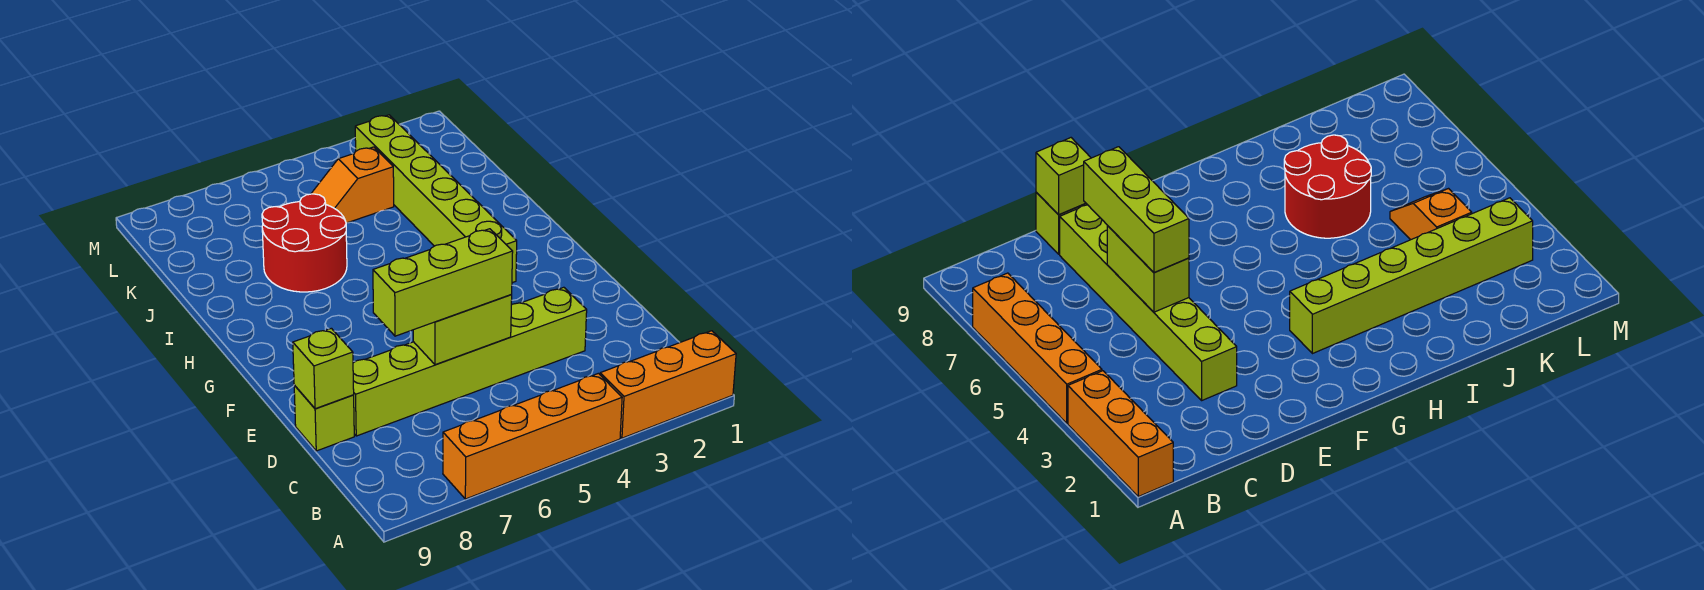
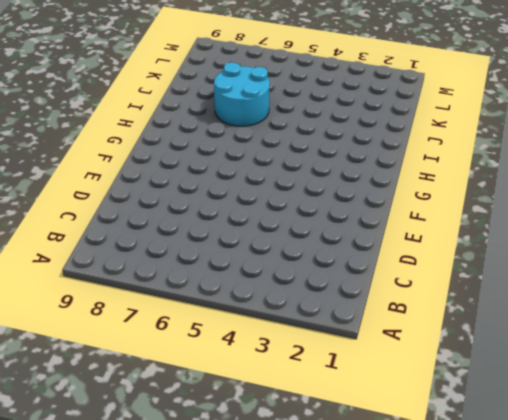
cyan round brick I6:J7 level 1 -> red round brick I6:J7 level 1
none -> orange brick A1:A3 level 1
none -> orange brick A4:A7 level 1

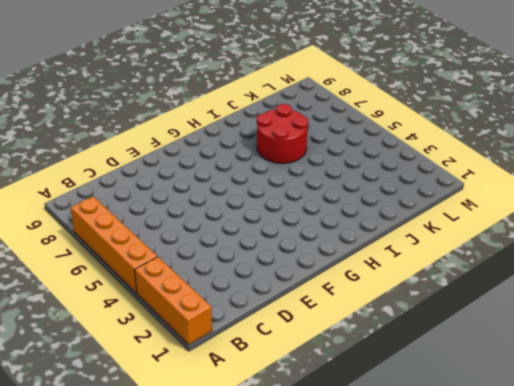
none -> lime brick D3:D8 level 1
none -> lime brick D9 level 1

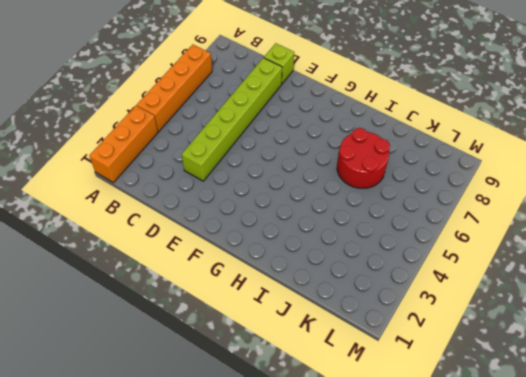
none -> lime brick G3:L3 level 1
none -> orange slope K4:K5 level 1 top 4

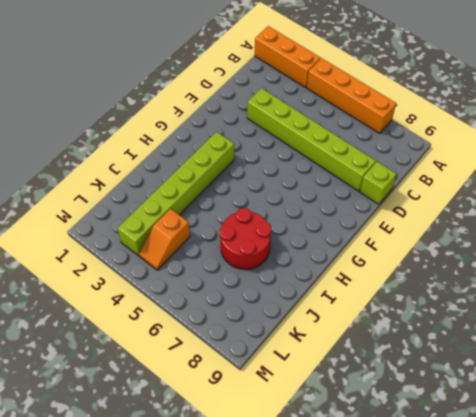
orange slope K4:L4 level 1 top K -> orange slope K4:K5 level 1 top 4
none -> lime brick D5:D6 level 2
none -> lime brick D9 level 2

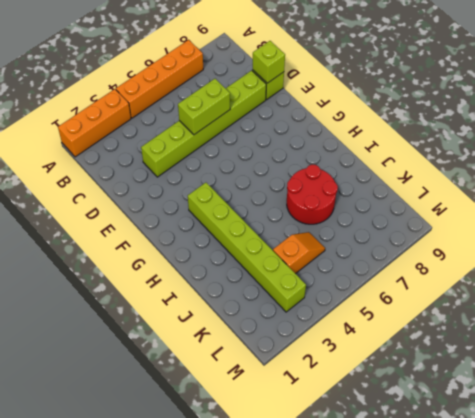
none -> lime brick D5:D7 level 3

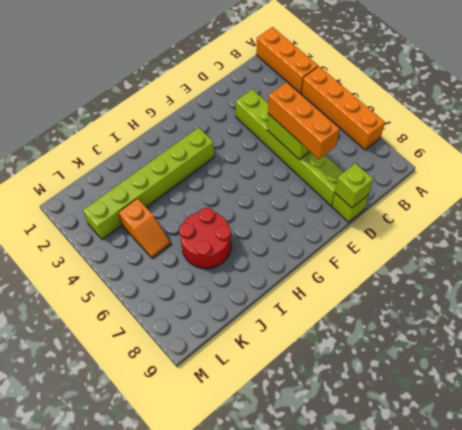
orange brick D5:D7 level 3 -> lime brick D5:D7 level 3

